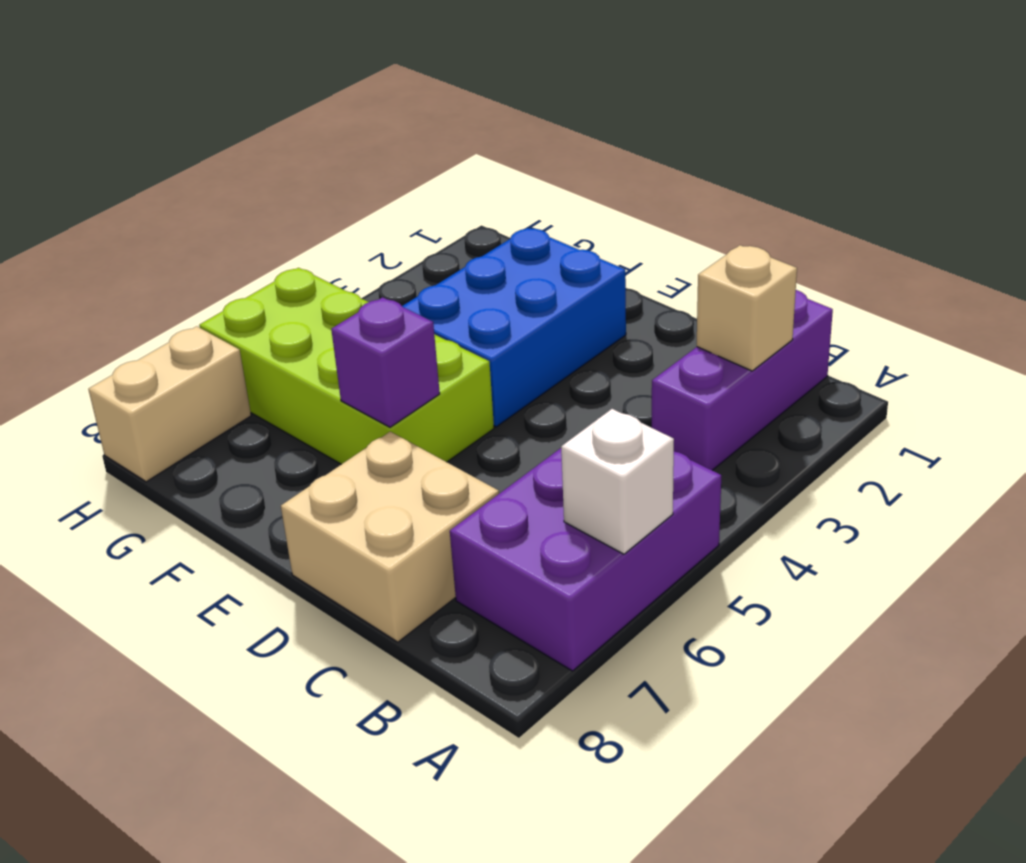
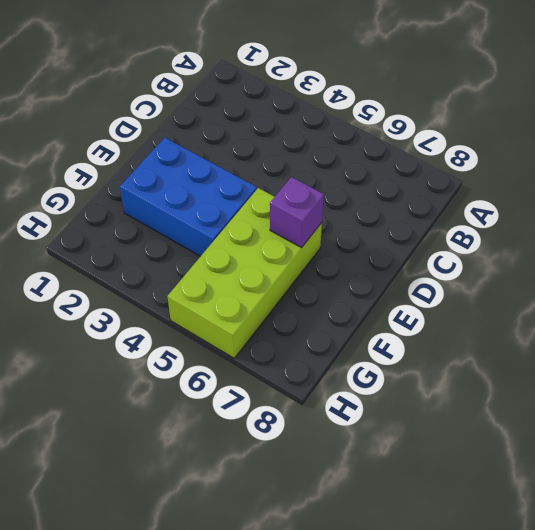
none -> purple brick A5:B7 level 1
none -> purple brick B1:B3 level 1

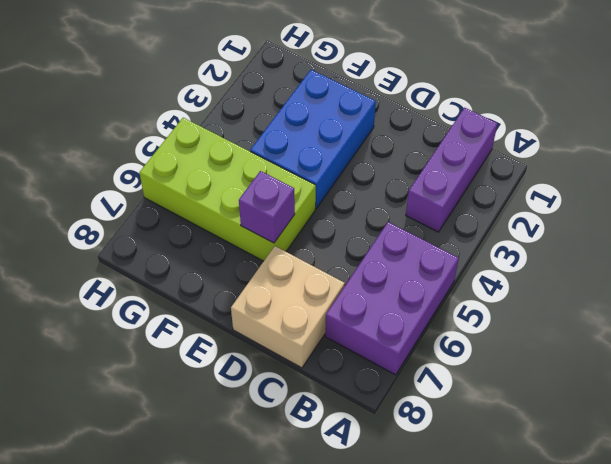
none -> tan brick H7:H8 level 1
none -> white brick A6 level 2

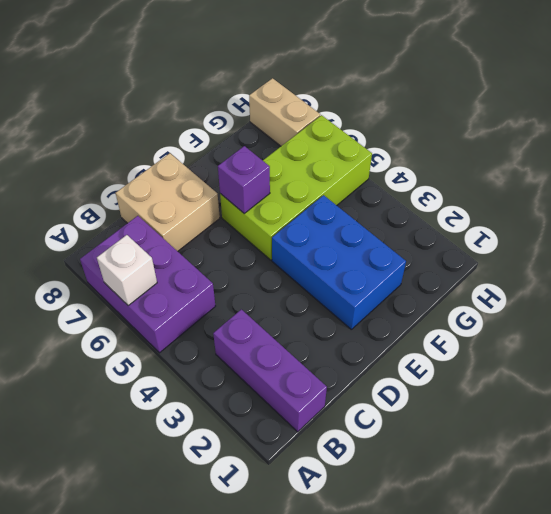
none -> tan brick B2 level 2

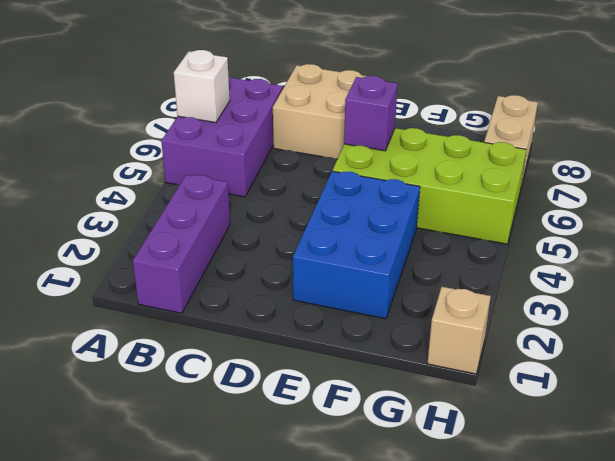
tan brick H1 level 1 -> tan brick B2 level 2

